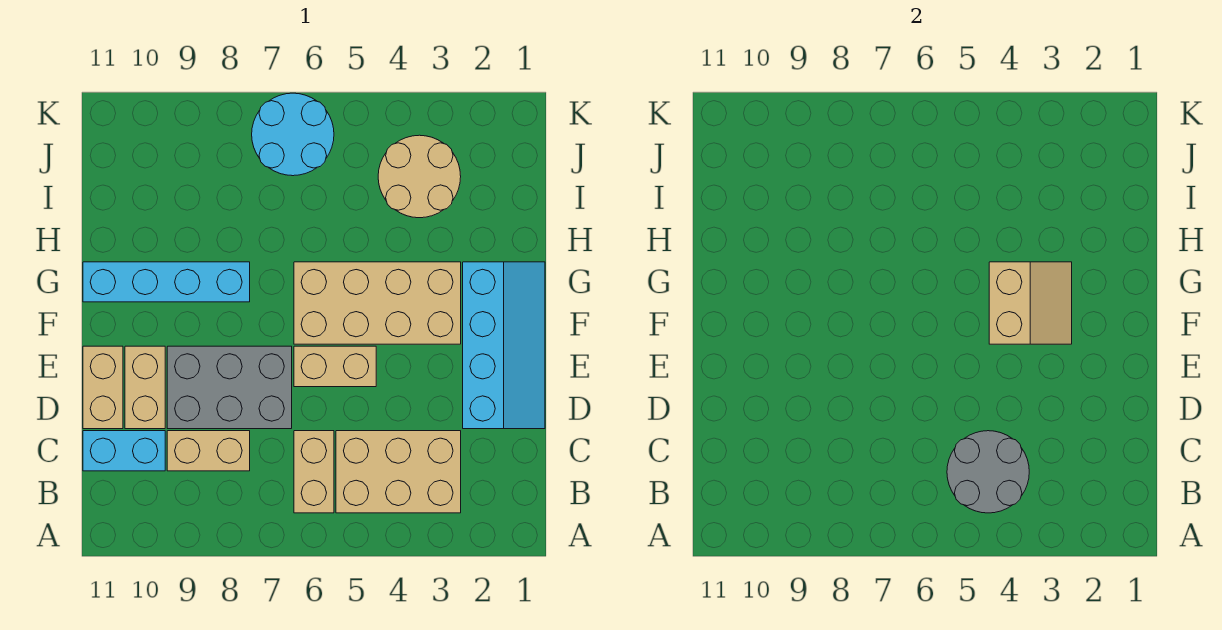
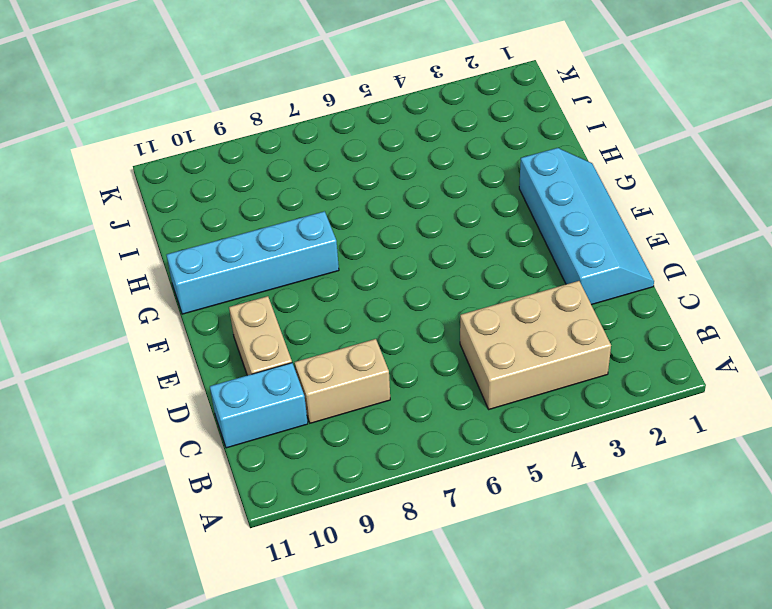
none -> tan brick B6:C6 level 1
none -> grey brick D7:E9 level 1
none -> tan brick D11:E11 level 1

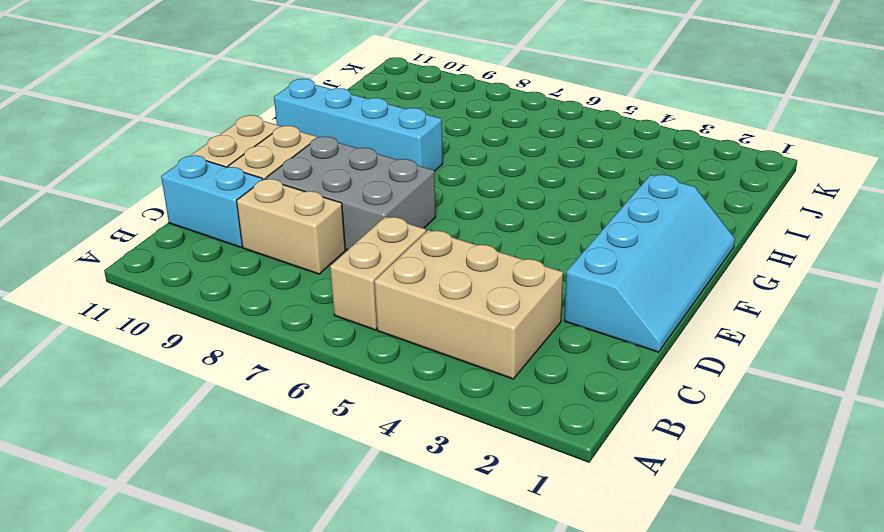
none -> tan brick E5:E6 level 1
none -> tan brick F3:G6 level 1
none -> tan round brick I3:J4 level 1

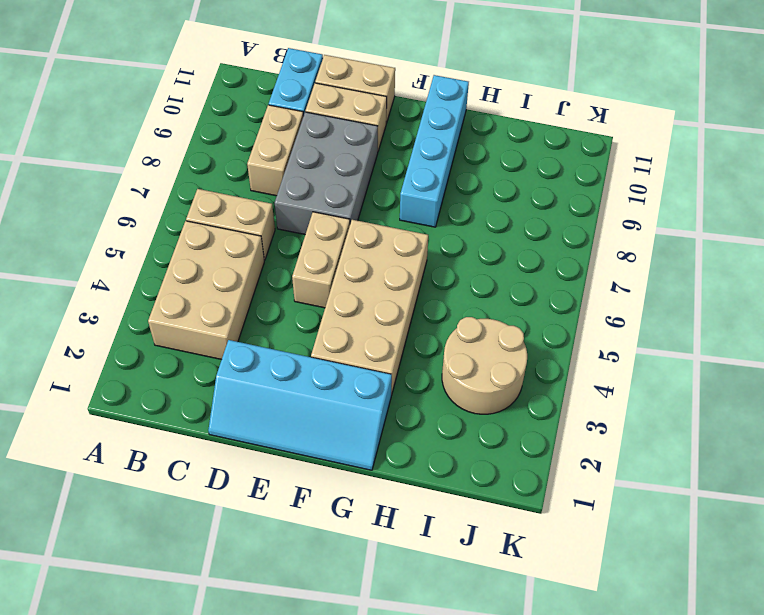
none -> cyan round brick J6:K7 level 1
none -> grey round brick B4:C5 level 2
none -> tan slope F3:G4 level 2 top 4

